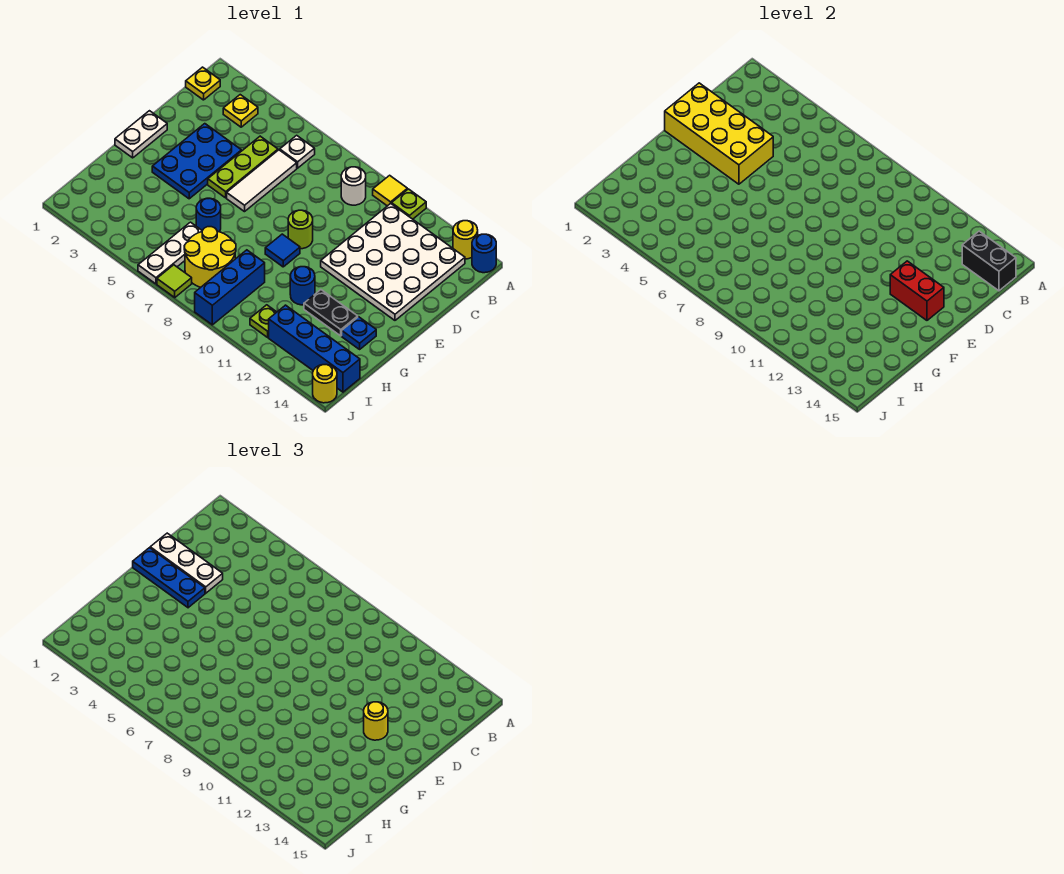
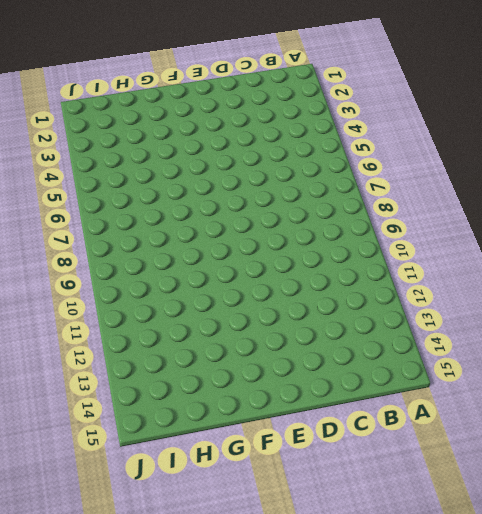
none -> yellow tile A10 level 1
none -> lime plate A11 level 1
none -> yellow round brick A14 level 1
none -> blue round brick A15 level 1

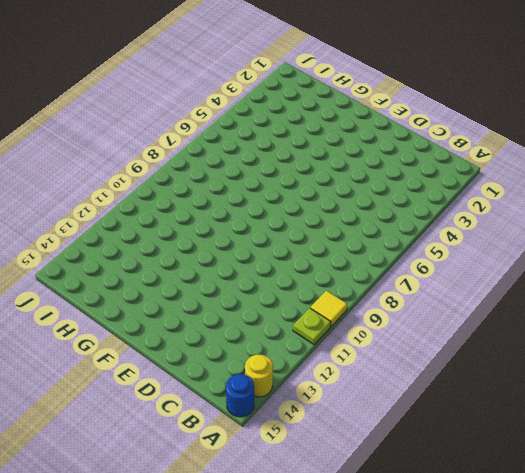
none -> yellow plate B1 level 1
none -> yellow plate B3 level 1
none -> white plate B6 level 1
none -> white round brick B9 level 1

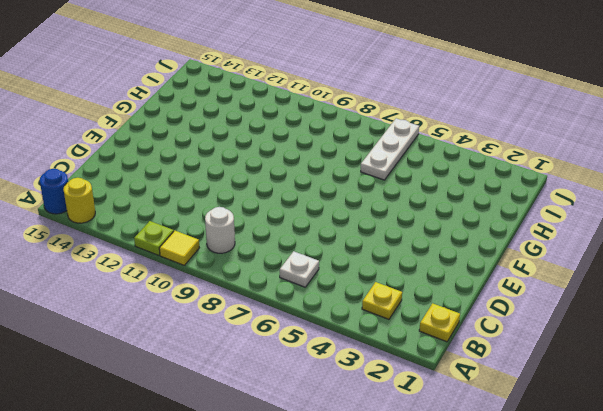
none -> white plate B11:E14 level 1
none -> lime plate C5:E5 level 1
none -> white tile C6:E6 level 1
none -> blue plate D3:F4 level 1

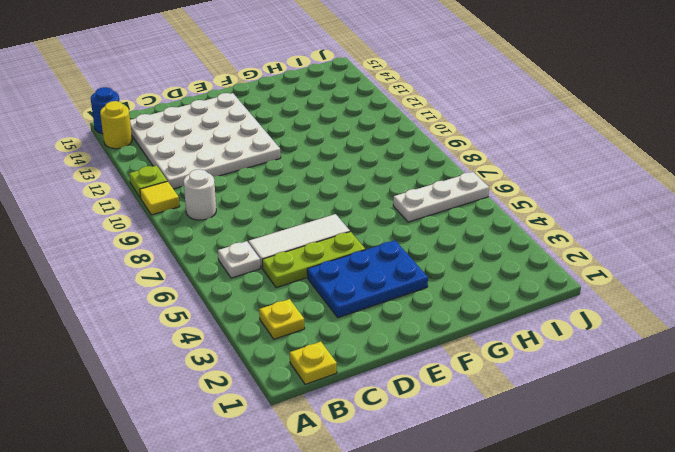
none -> white plate E1:F1 level 1
none -> lime round brick E9 level 1
none -> blue tile F9 level 1
none -> blue round brick G6 level 1

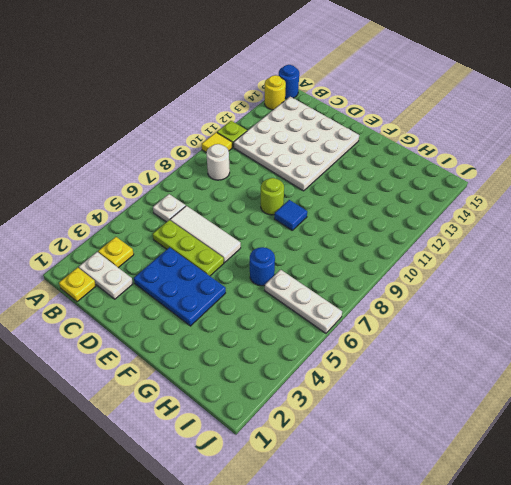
white plate B2:C2 level 1 -> white plate E1:F1 level 1
none -> blue round brick G11 level 1
none -> black plate G12:G13 level 1
none -> blue plate G14 level 1
none -> yellow round brick H7:I8 level 1

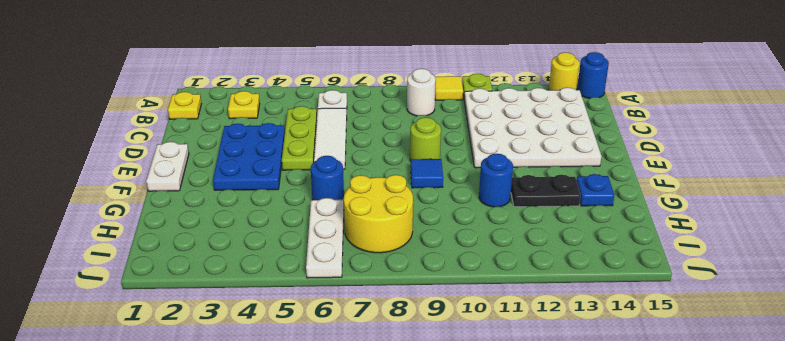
none -> blue brick H9:J9 level 1
none -> lime plate I11 level 1
none -> blue brick I12:I15 level 1
none -> lime tile J7 level 1

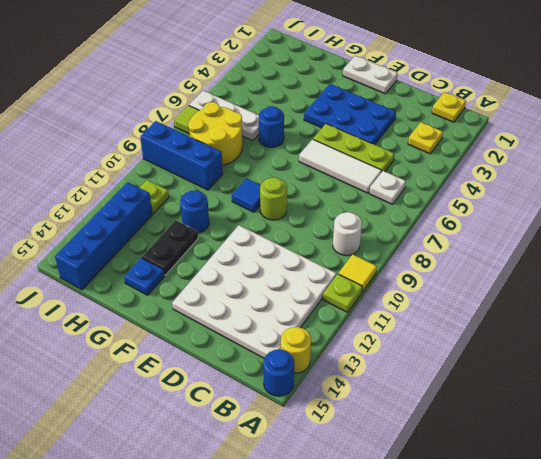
none -> yellow round brick J15 level 1
none -> black brick B14:B15 level 2
none -> yellow brick D1:E4 level 2
none -> red brick E13:E14 level 2

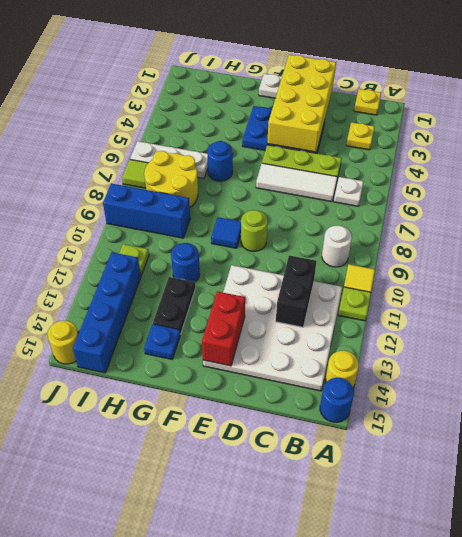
black brick C11:C12 level 2 -> black brick B14:B15 level 2
none -> white plate D1:D3 level 3
none -> blue plate E1:E3 level 3
none -> yellow round brick E13 level 3

